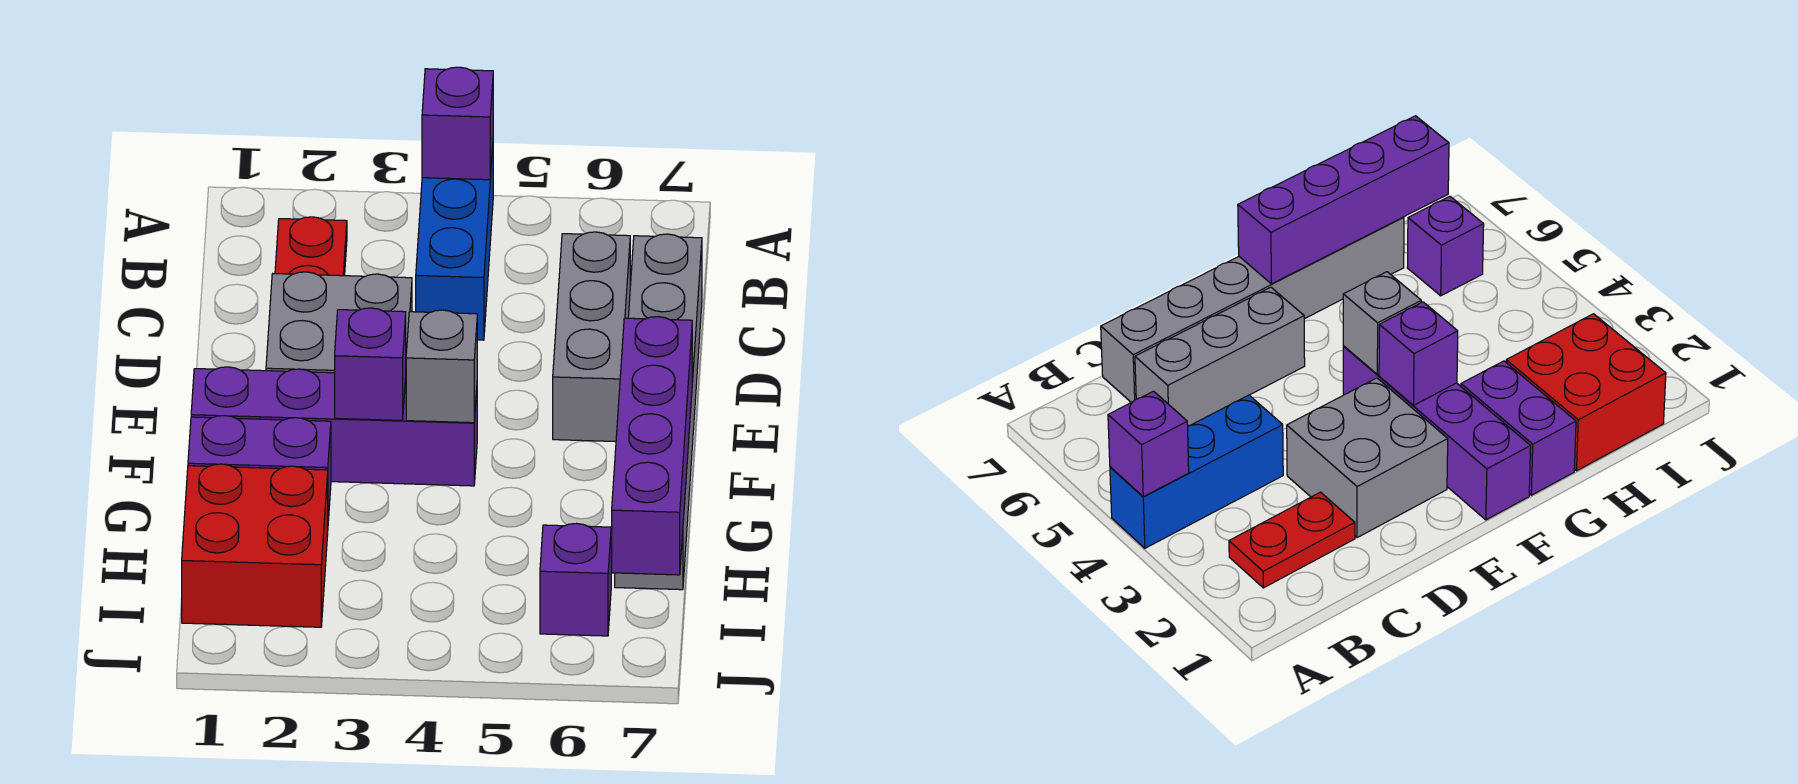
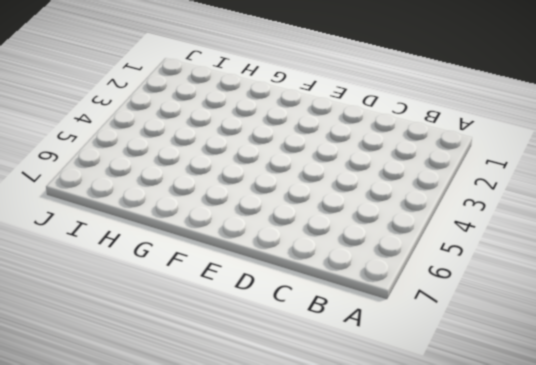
none -> blue brick A4:C4 level 1
none -> red plate B2:C2 level 1
none -> grey brick C6:E6 level 1

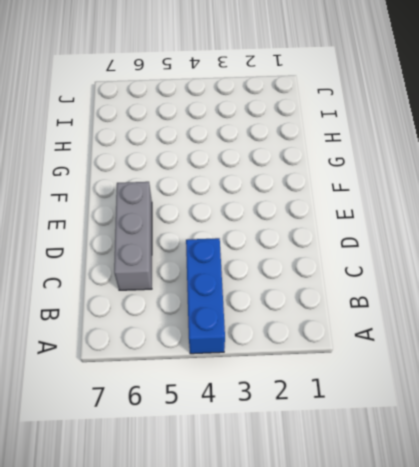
none -> red plate B2:C2 level 1
none -> grey brick C7:H7 level 1
none -> grey brick D2:E3 level 1

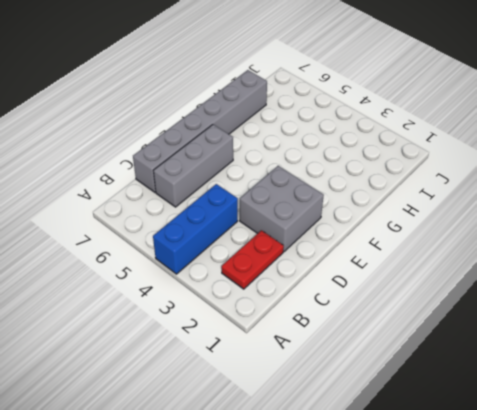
none -> purple brick F1:F4 level 1
none -> purple brick G1:G2 level 1
none -> red brick H1:I2 level 1

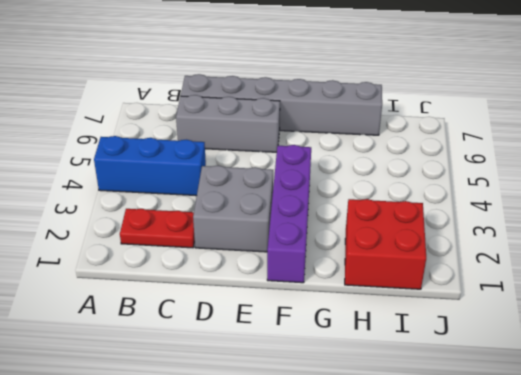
none -> purple brick G1:G2 level 1
none -> purple brick I6 level 1
none -> purple brick A4 level 2

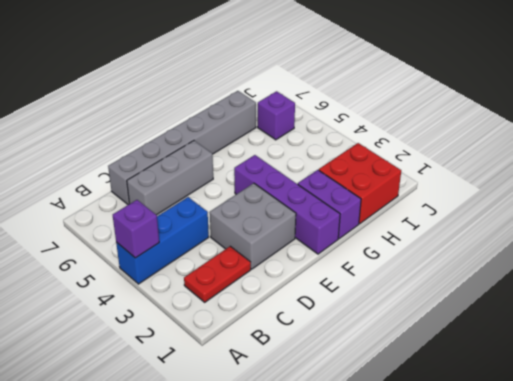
none -> purple brick F3 level 2
none -> grey brick F4 level 2
none -> purple brick F7:I7 level 2

